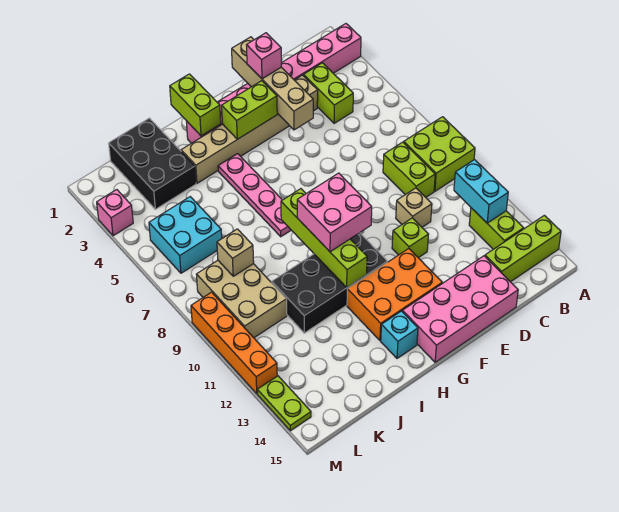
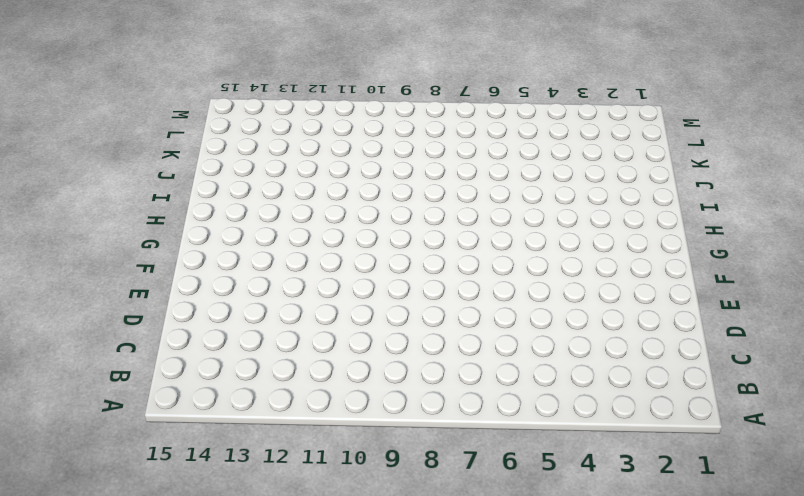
none -> pink brick A2:H2 level 1
none -> lime brick A8:B9 level 1
none -> lime brick A14:C14 level 1

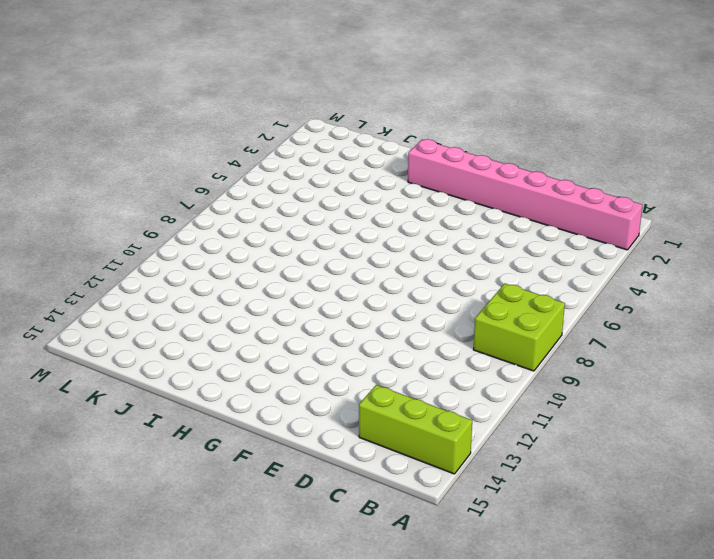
none -> lime brick B12:B13 level 1
none -> lime brick C3:C4 level 1
none -> lime brick C8:C9 level 1

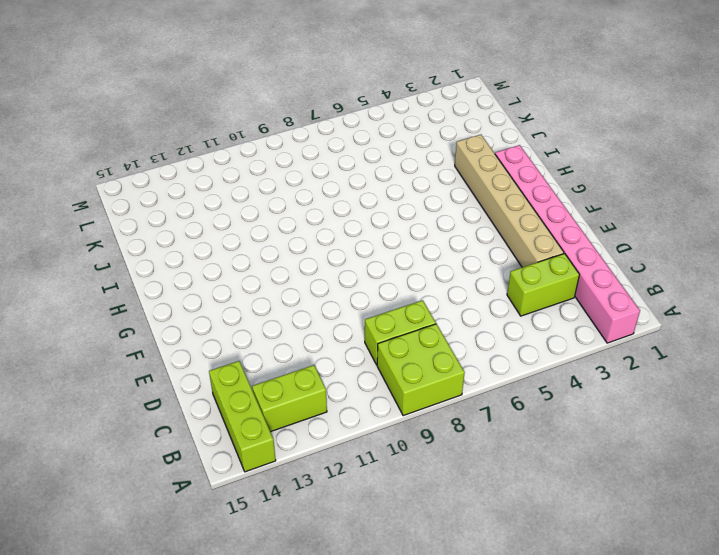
none -> tan brick D10 level 1
none -> pink brick D14:G15 level 1
none -> lime brick E11 level 1

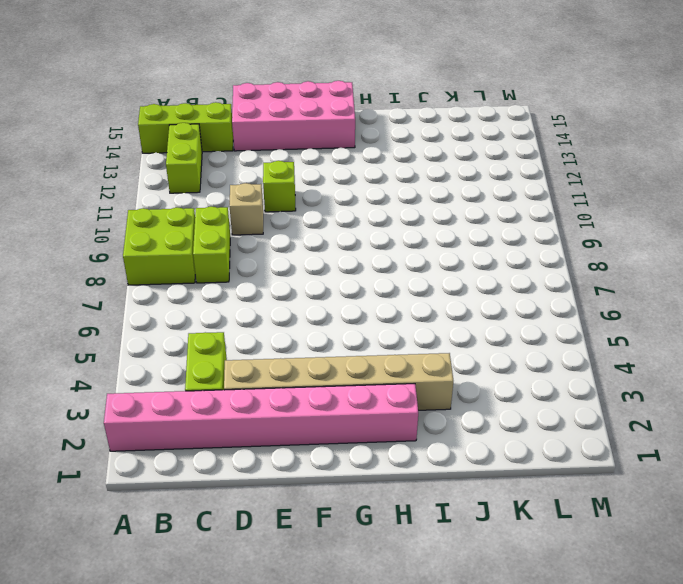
none -> orange brick F12:H13 level 1
none -> black brick G10:J11 level 1
none -> pink plate H4:H7 level 1

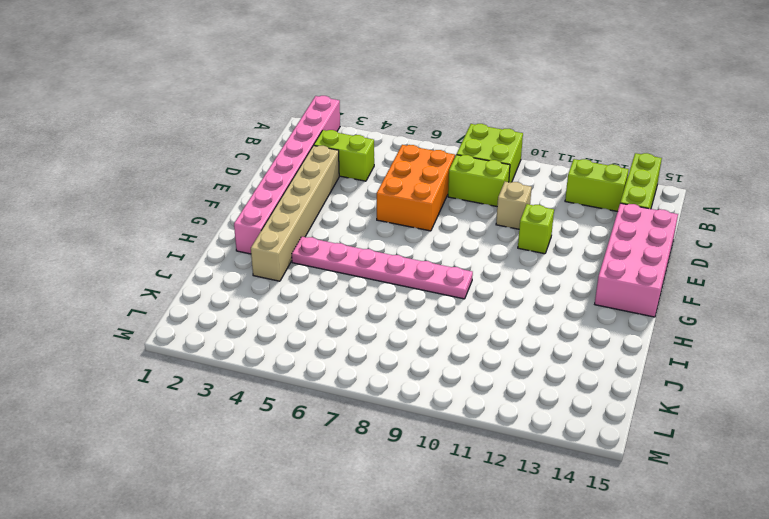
orange brick C6:E7 level 1 -> orange brick F12:H13 level 1
pink plate H4:H9 level 1 -> pink plate H4:H7 level 1
none -> black brick G10:J11 level 1
none -> cyan brick H14 level 1
none -> black brick J1:K3 level 1

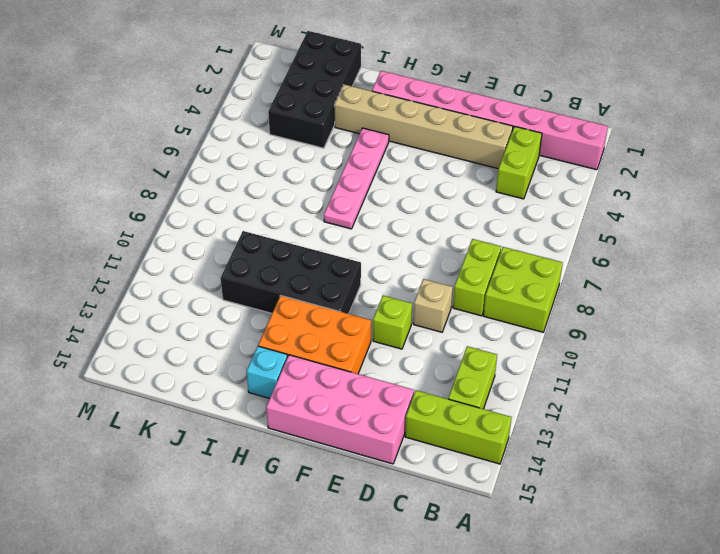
black brick J1:K4 level 1 -> black brick J1:K3 level 1
none -> cyan brick K5:L6 level 1
none -> tan brick K8:L10 level 1
none -> pink brick M3 level 1

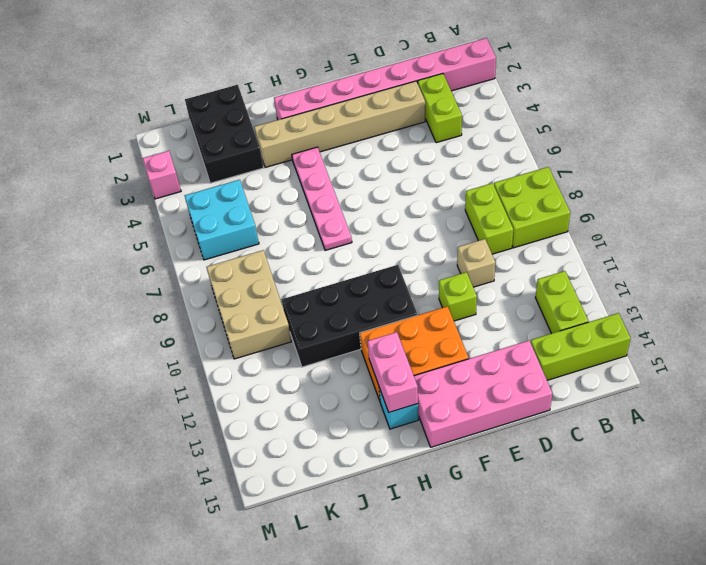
pink brick H13:H14 level 2 -> none
none -> orange brick M9:M12 level 1
none -> lime plate M13:M14 level 1
none -> cyan brick B11:B12 level 2

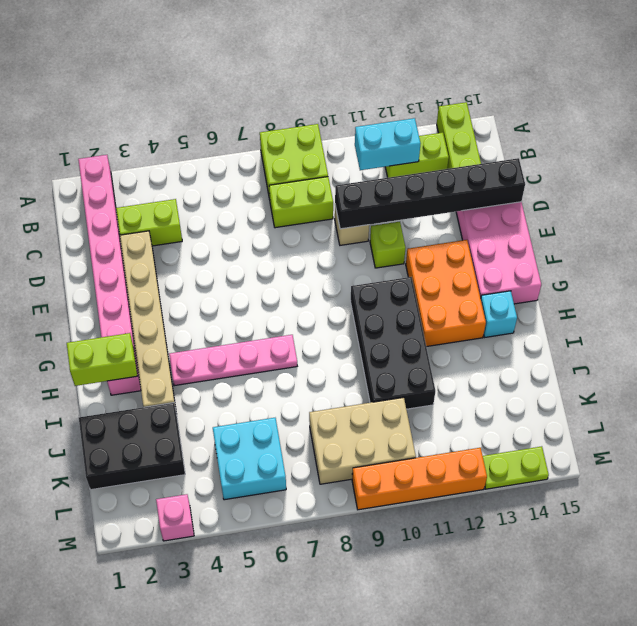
black brick D10:D15 level 2 -> none
none -> tan brick E1:E4 level 2
none -> lime brick F3:G3 level 2
none -> lime brick H8:H11 level 2

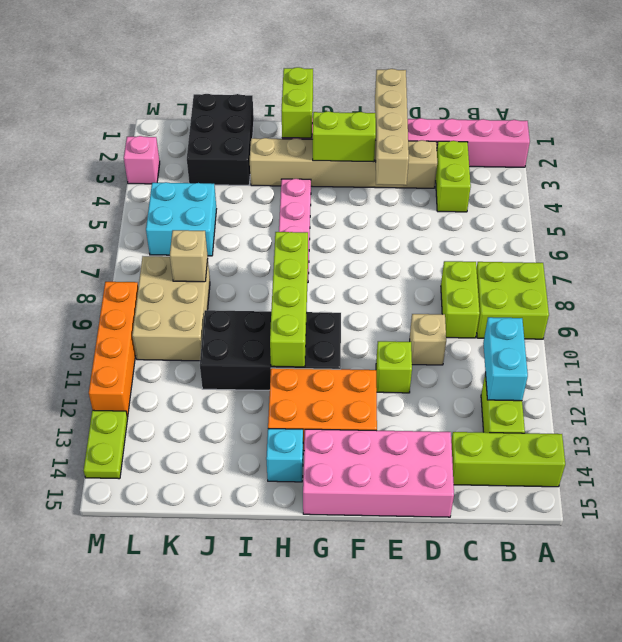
none -> pink brick E2 level 3
none -> pink brick G9:H10 level 3

